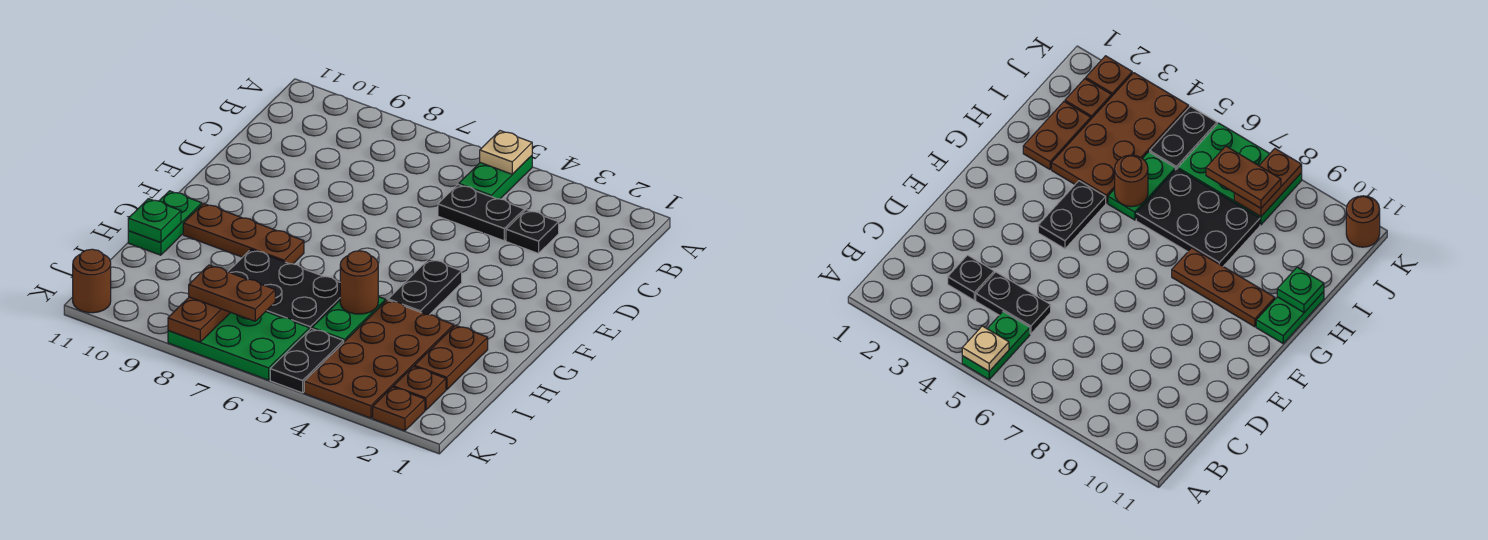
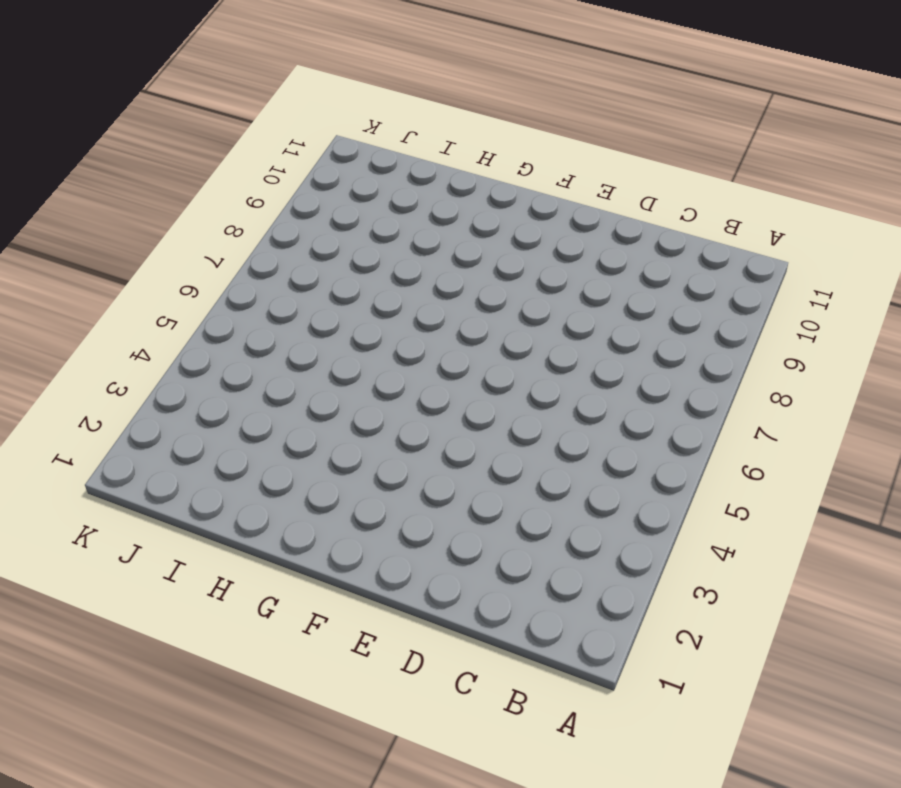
none -> green plate A5:B5 level 1
none -> black plate C3 level 1
none -> black plate C4:C5 level 1

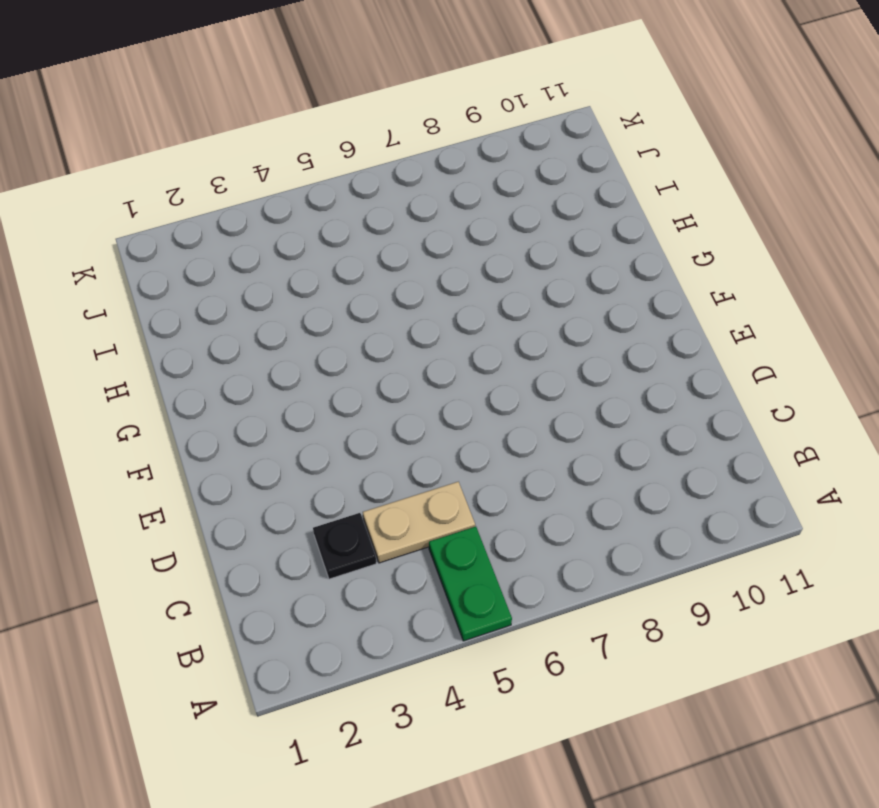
tan plate C4:C5 level 1 -> black plate C4:C5 level 1
none -> black plate F4:G4 level 1
none -> brown plate G8:G10 level 1
none -> green plate G11:H11 level 1

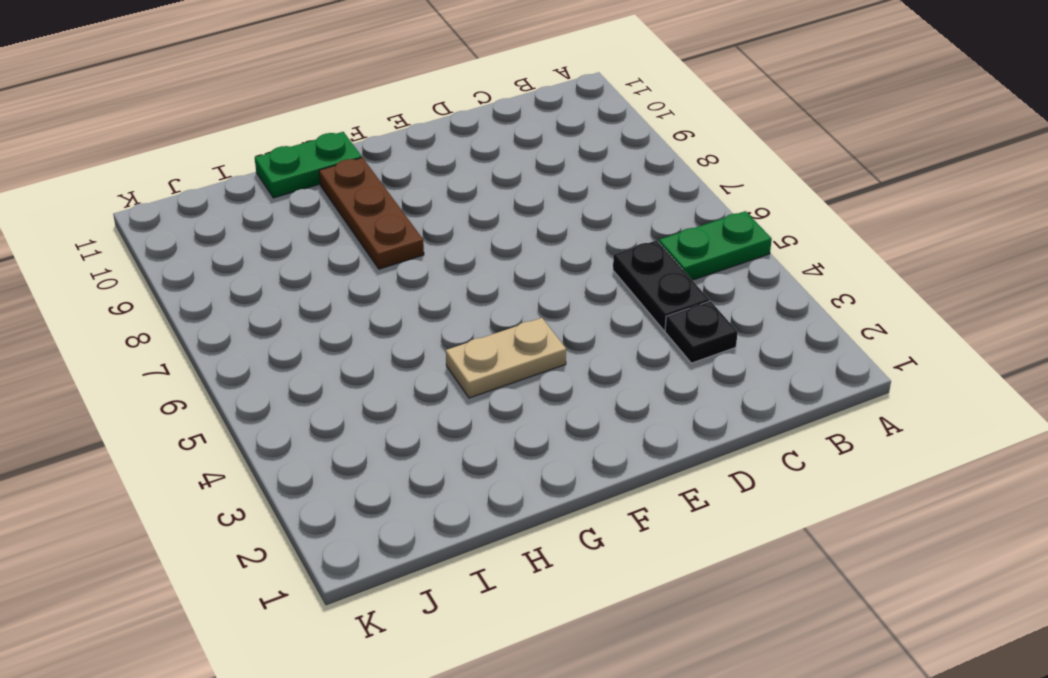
tan plate F4:G4 level 1 -> black plate F4:G4 level 1
none -> brown plate H2:I2 level 1
none -> brown plate H3:K4 level 1
none -> green plate H5:I5 level 1

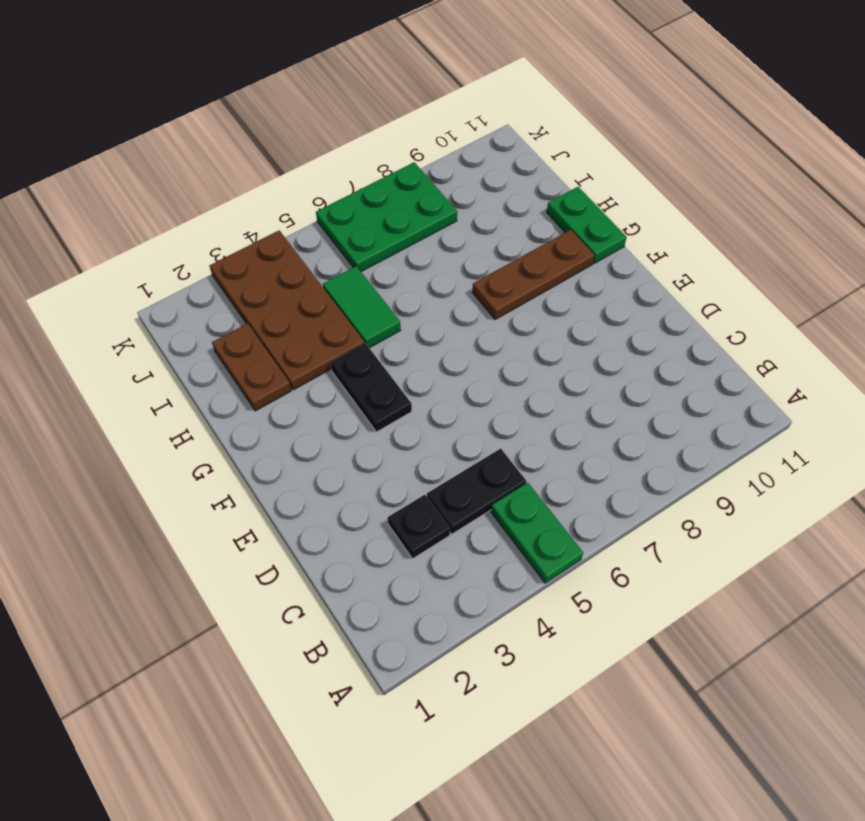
green tile H5:I5 level 1 -> green plate H5:I5 level 1
none -> black plate H6:I8 level 1
none -> brown plate J2 level 1
none -> black plate J5:K5 level 1

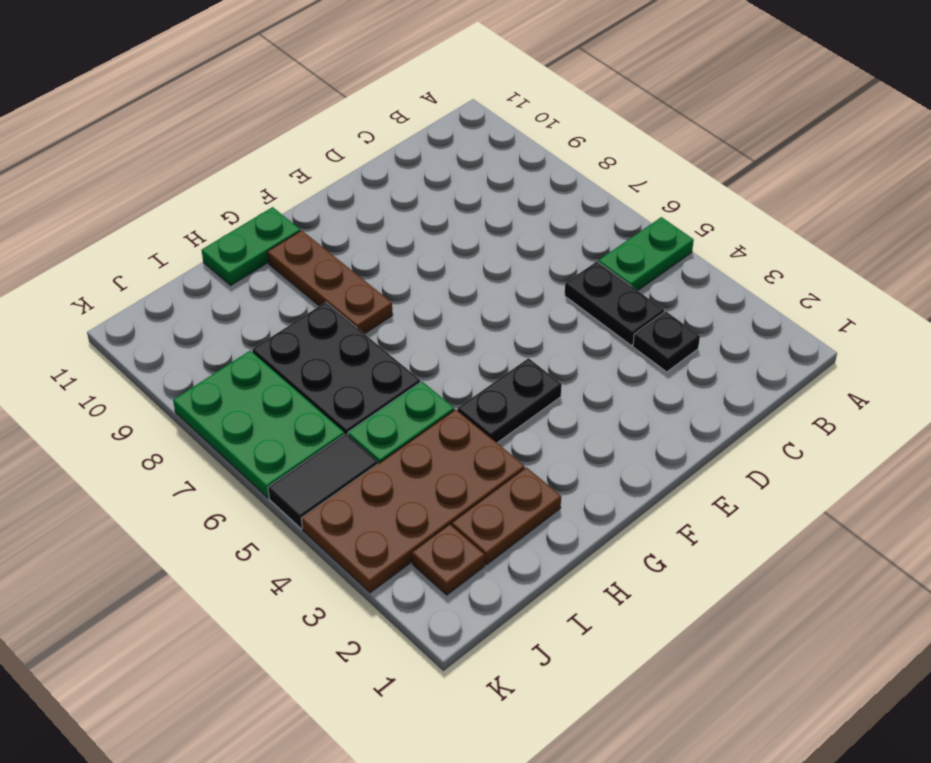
black tile J5:K5 level 1 -> black plate J5:K5 level 1
none -> brown plate K2 level 1
none -> brown round brick K11 level 1
none -> tan plate A5 level 2

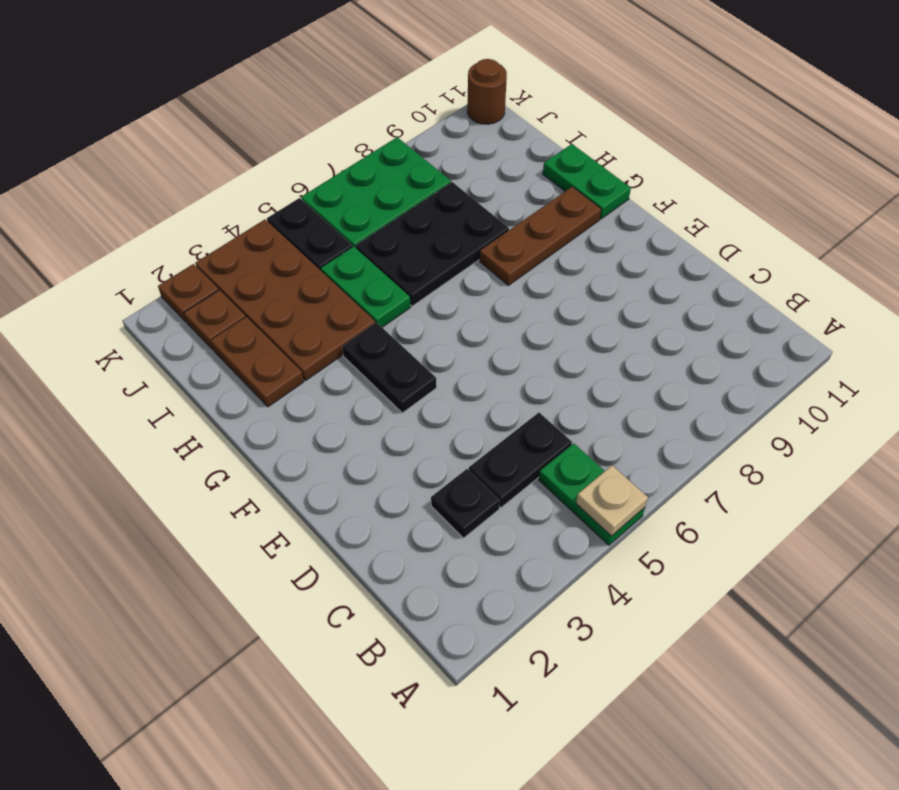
none -> brown round brick H5 level 2
none -> green plate H11 level 2
none -> brown plate J8:K8 level 2

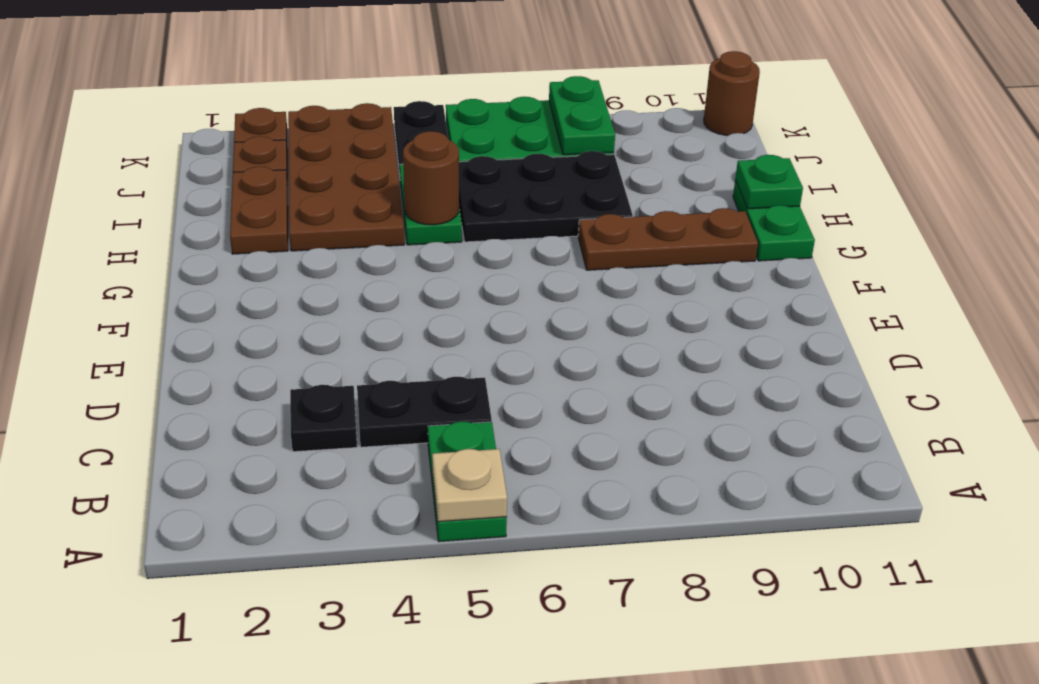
green plate J8:K8 level 2 -> brown plate J8:K8 level 2
none -> black plate F4:G4 level 1
none -> brown plate J7:J8 level 3

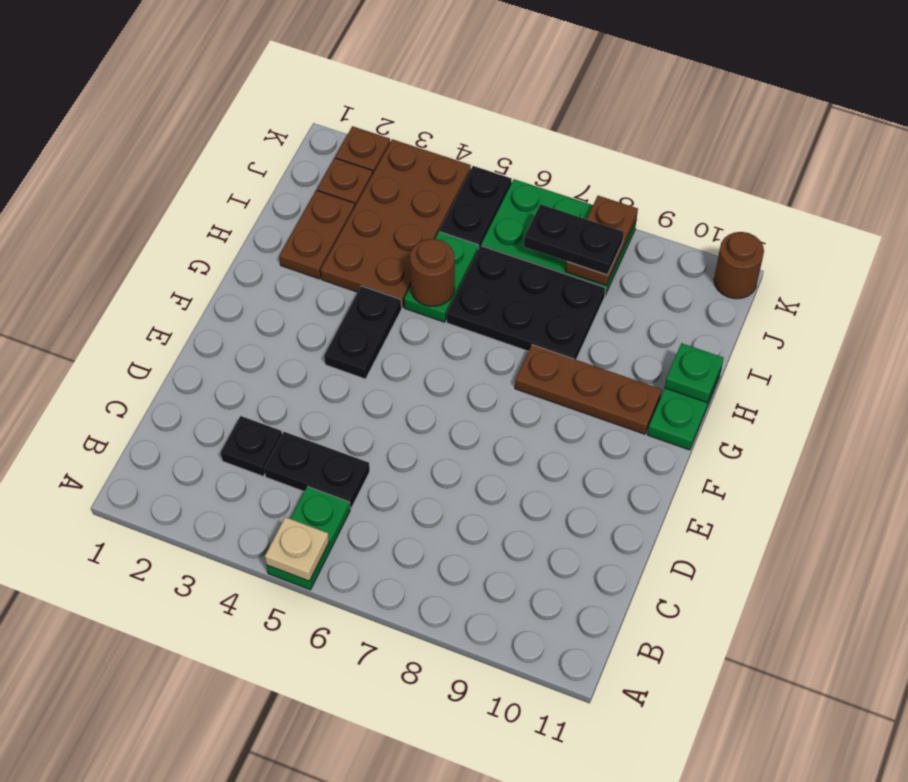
black plate J7:J8 level 3 -> brown plate J7:J8 level 3

